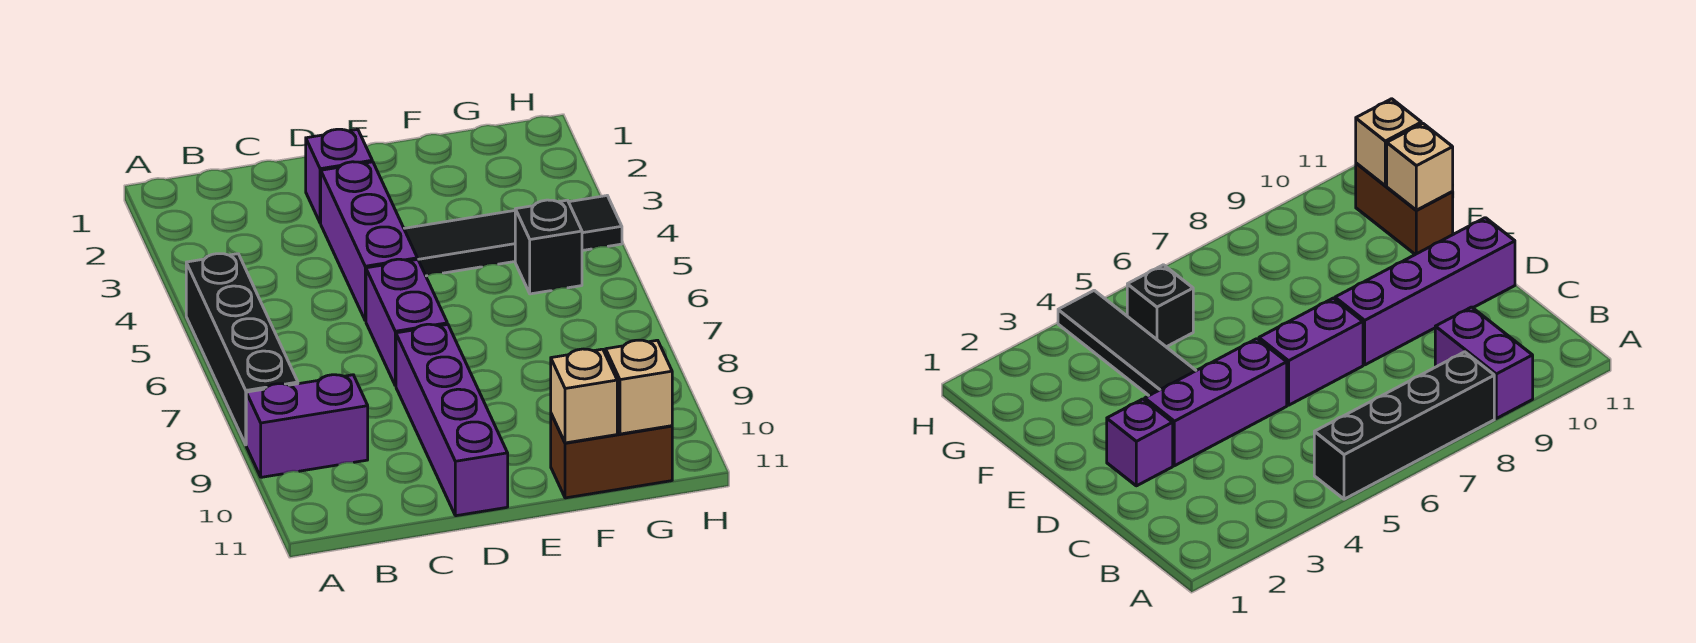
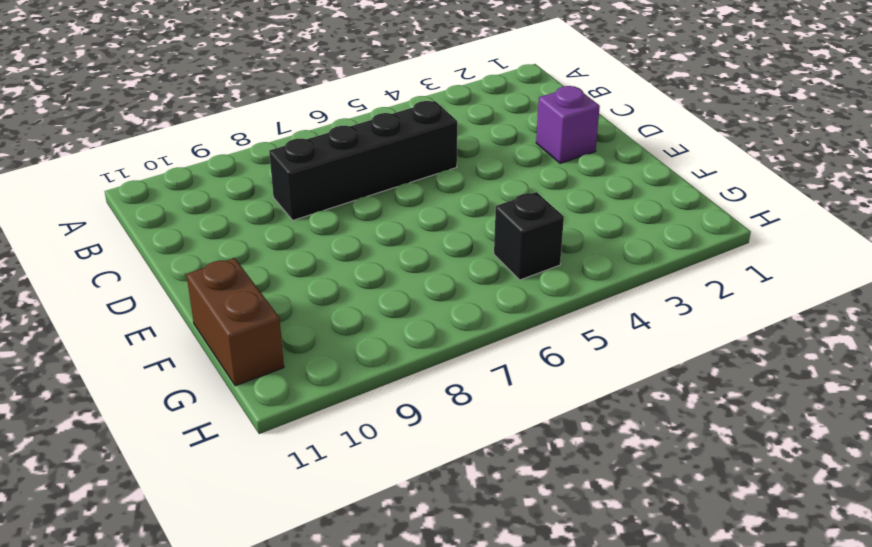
black brick C5:C8 level 1 -> black brick A5:A8 level 1
none -> purple brick A9:B9 level 1
none -> purple brick D3:D5 level 1

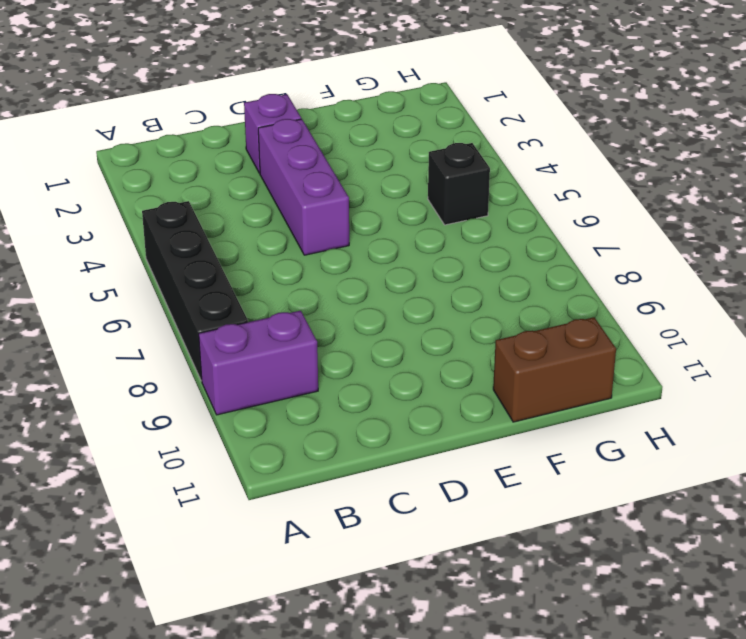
none -> purple brick D6:D7 level 1
none -> purple brick D8:D11 level 1

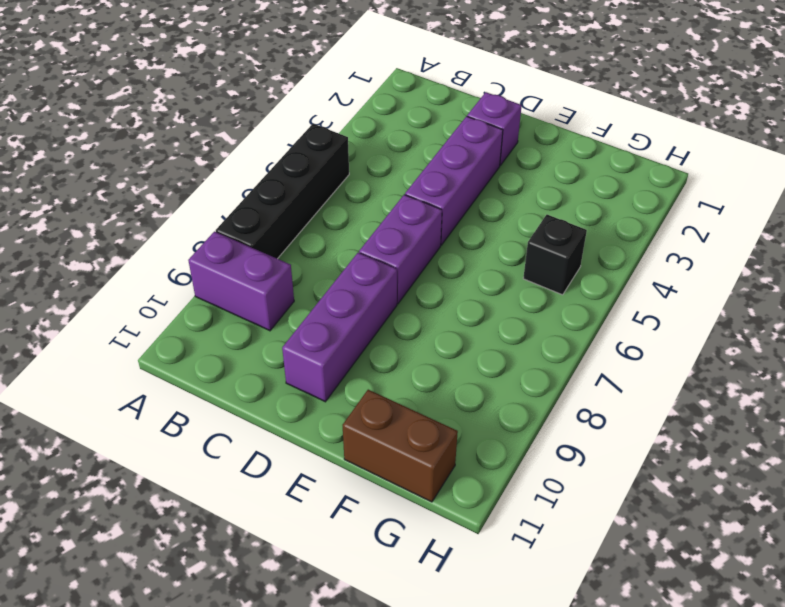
purple brick D8:D10 level 1 -> purple brick D8:D11 level 1
none -> black tile E4:H4 level 1
none -> tan brick F11 level 2

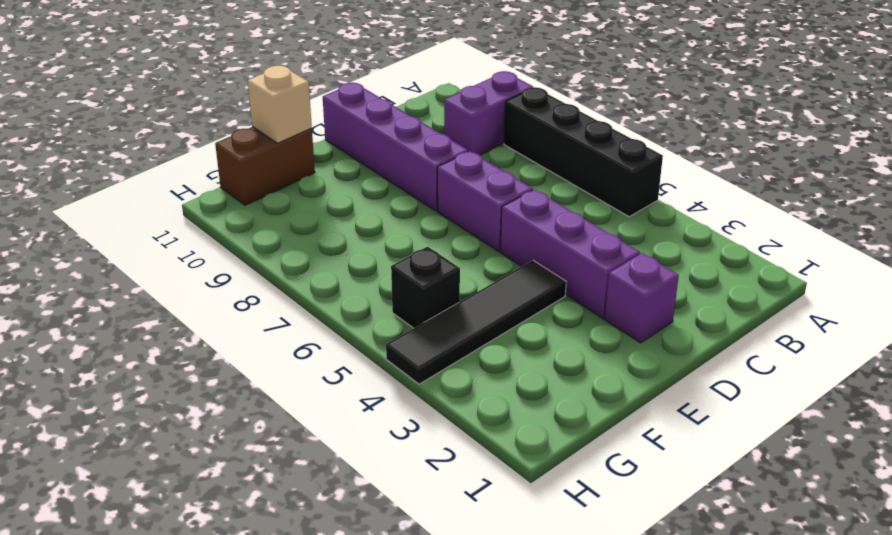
none -> tan brick G11 level 2

